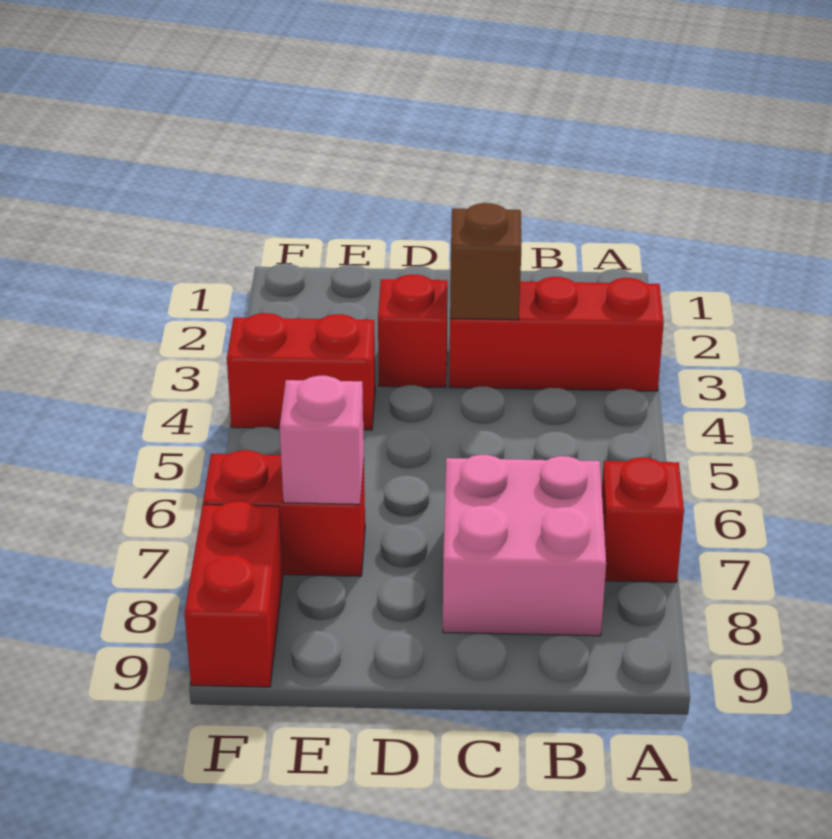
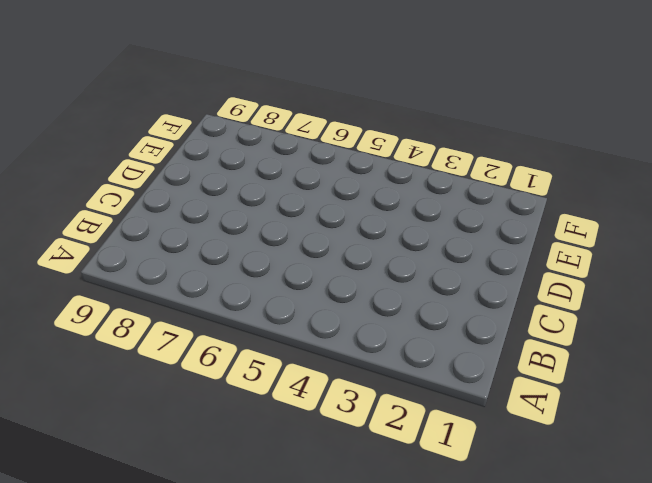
none -> red brick A3:C3 level 1
none -> red brick A7 level 1

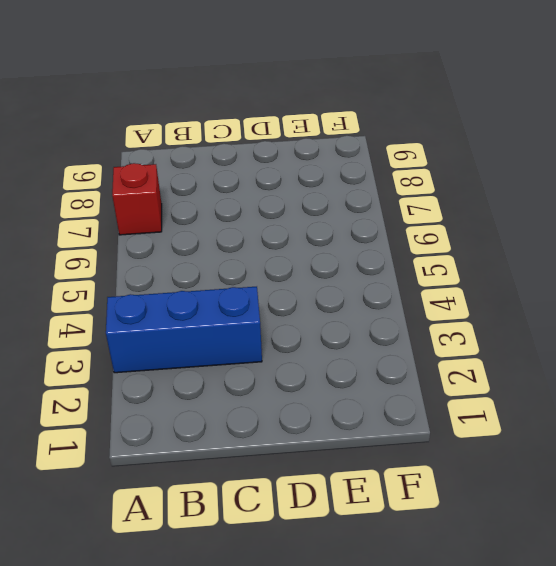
blue brick A3:C3 level 1 -> red brick A3:C3 level 1
none -> pink brick B7:C8 level 1
none -> red brick D3 level 1

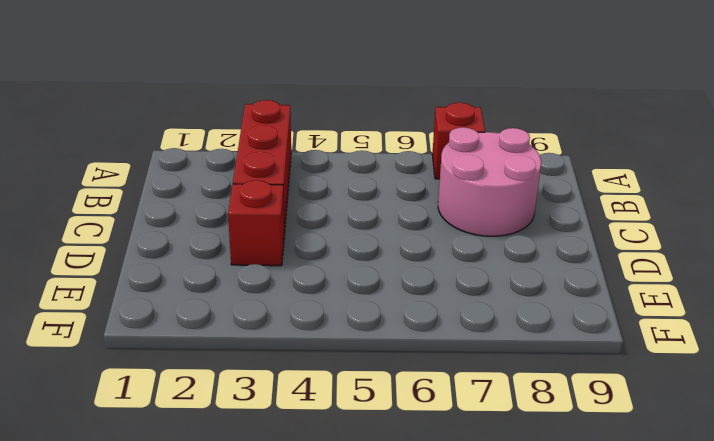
pink round brick B7:C8 level 1 -> pink brick B7:C8 level 1
none -> red brick E4:F4 level 1
none -> red brick E7:F7 level 1

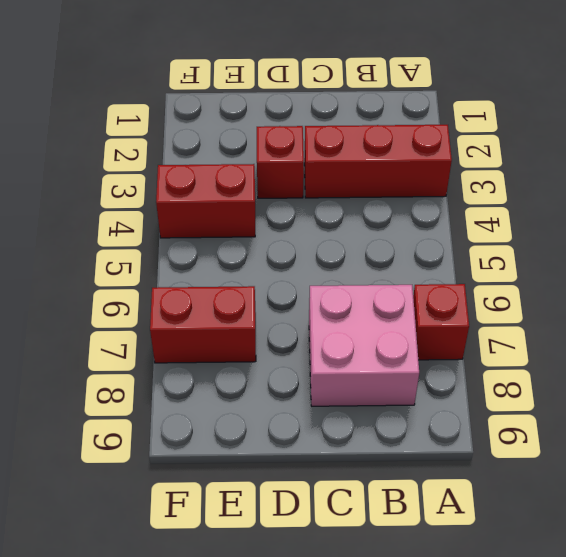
none -> red brick F8:F9 level 1
none -> brown brick C3 level 2

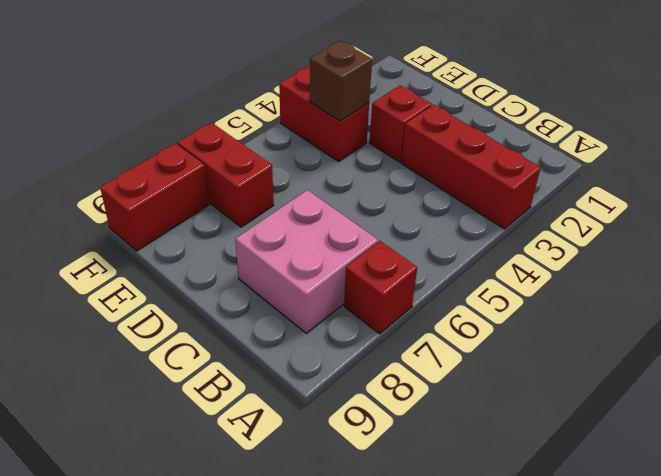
brown brick E4 level 2 -> brown brick C3 level 2
none -> pink brick E7 level 2

